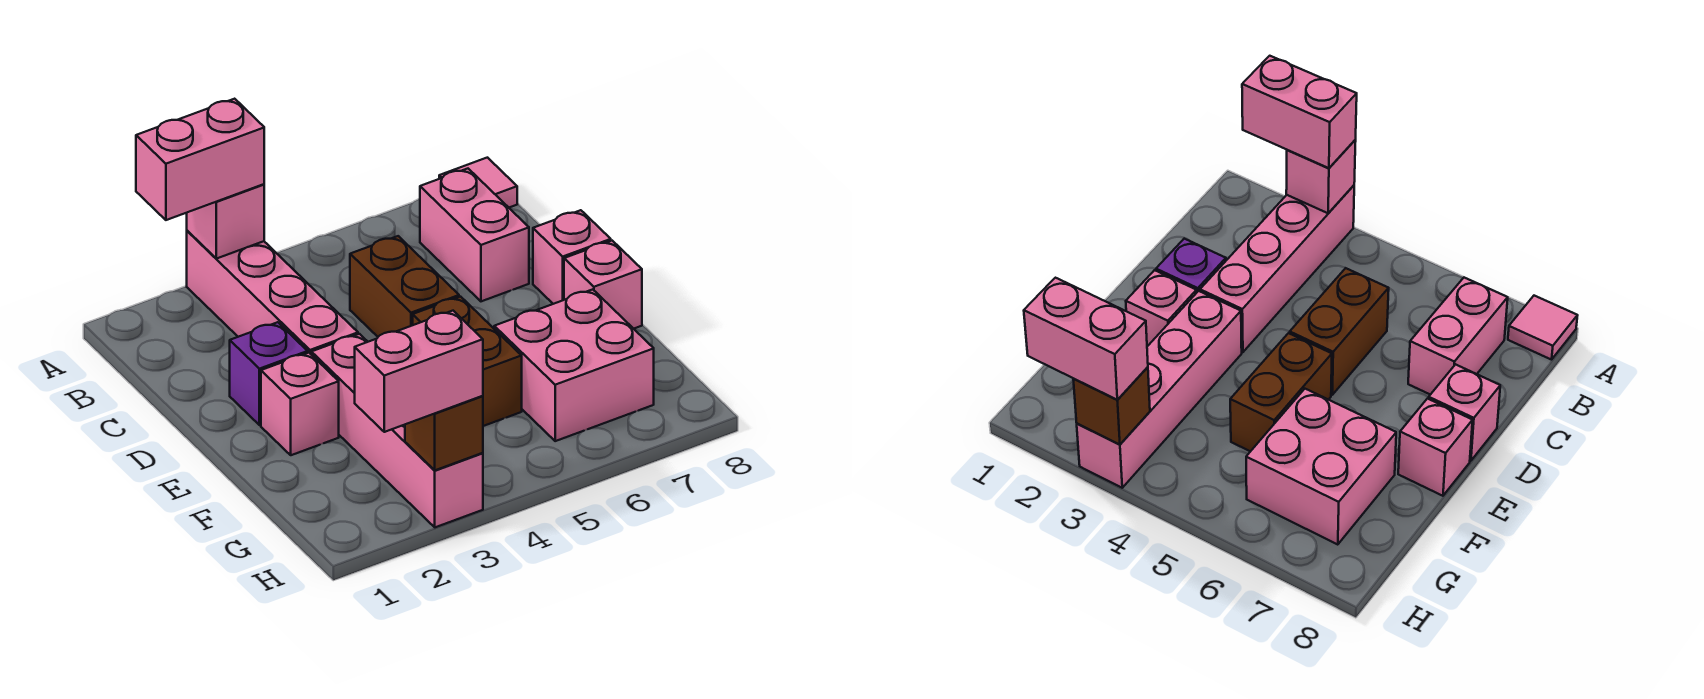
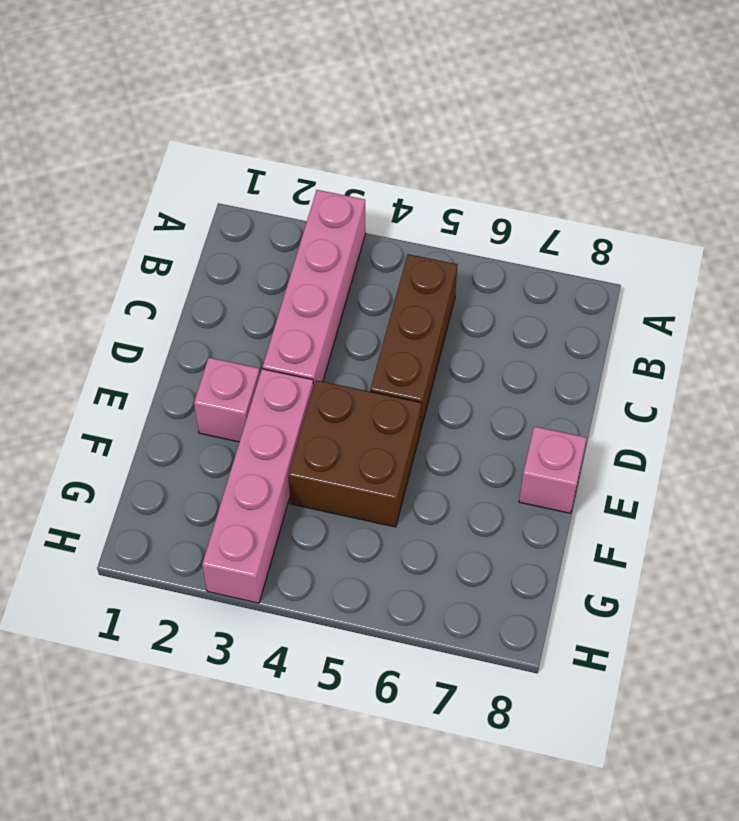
brown brick B5:D5 level 1 -> brown brick C5:D5 level 1
brown brick E4:F5 level 1 -> brown brick E5:F5 level 1
none -> pink tile A8 level 1
none -> pink brick B7:C7 level 1
none -> purple brick D2 level 1

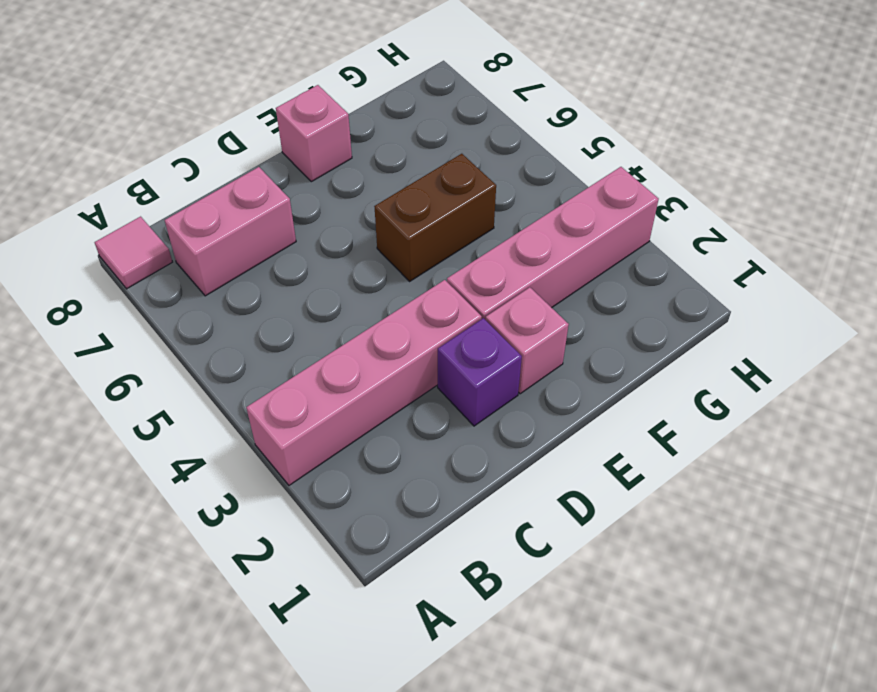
none -> brown brick C5:D5 level 1
none -> pink brick D8 level 1
none -> pink brick F6:G7 level 1

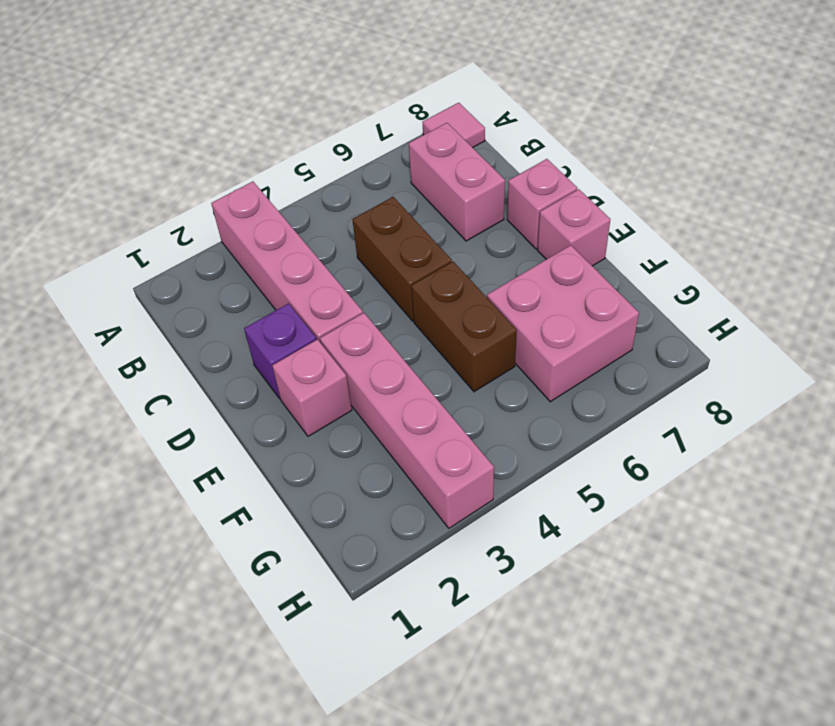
none -> pink brick A3 level 2
none -> brown brick H3 level 2
none -> pink brick A2:A3 level 3

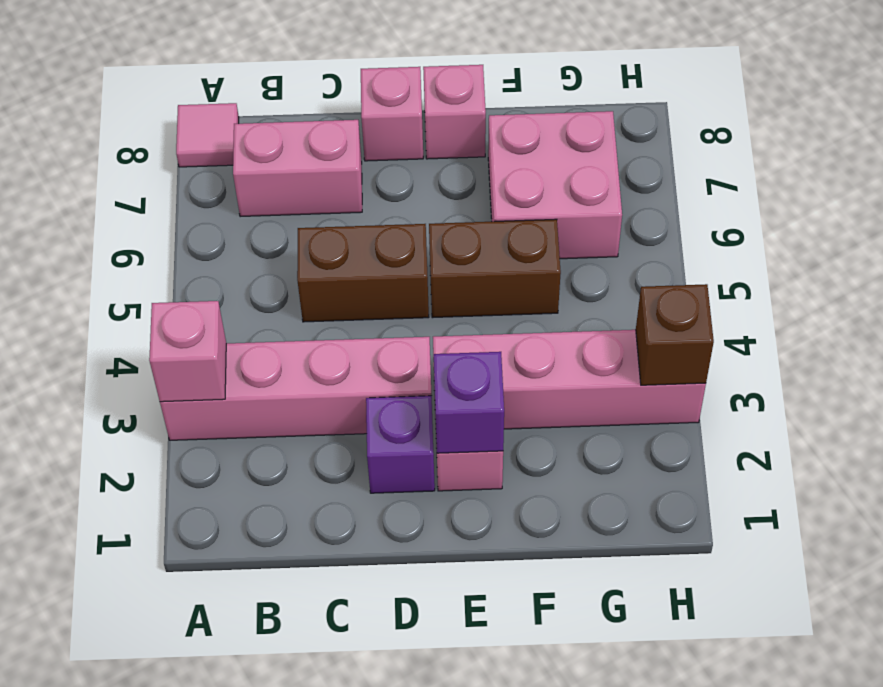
purple brick E2 level 2 -> none
none -> pink brick A2:A3 level 3
none -> pink brick H2:H3 level 3

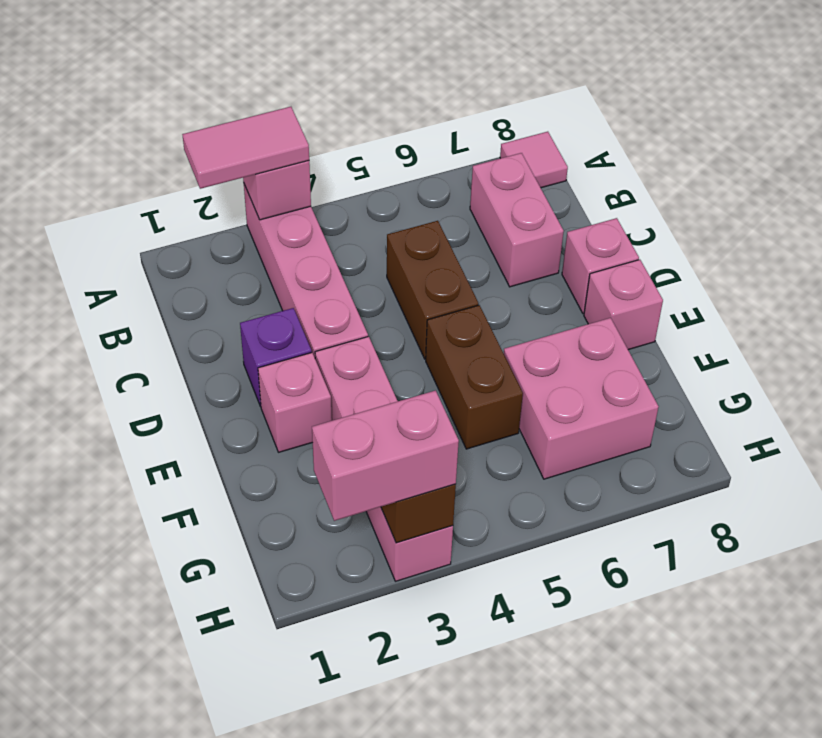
pink tile A2:A3 level 3 -> pink brick A2:A3 level 3

